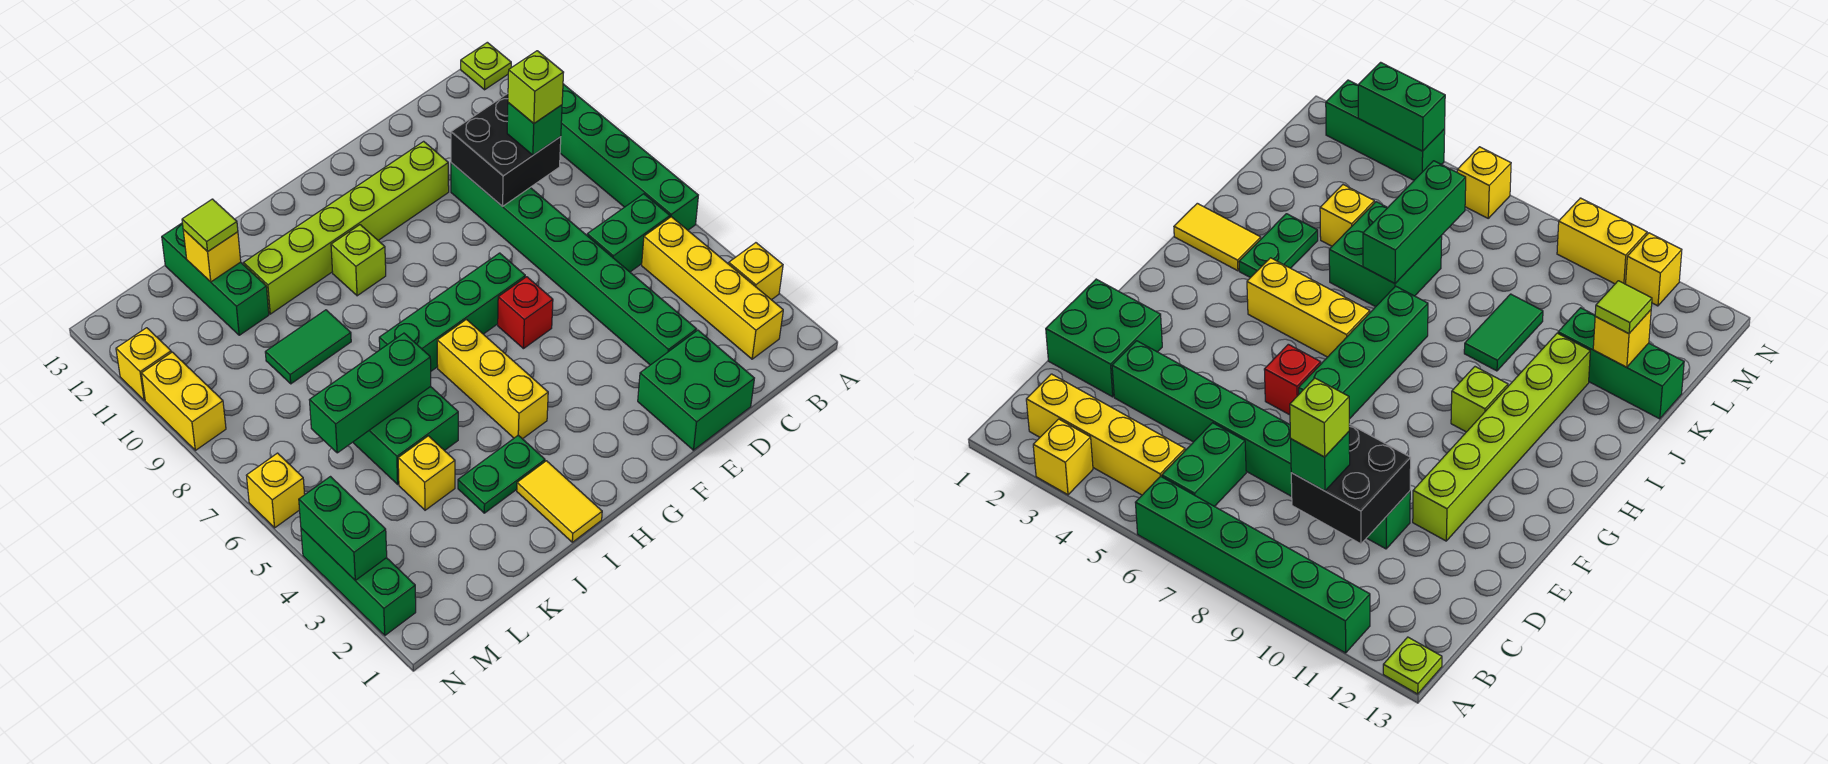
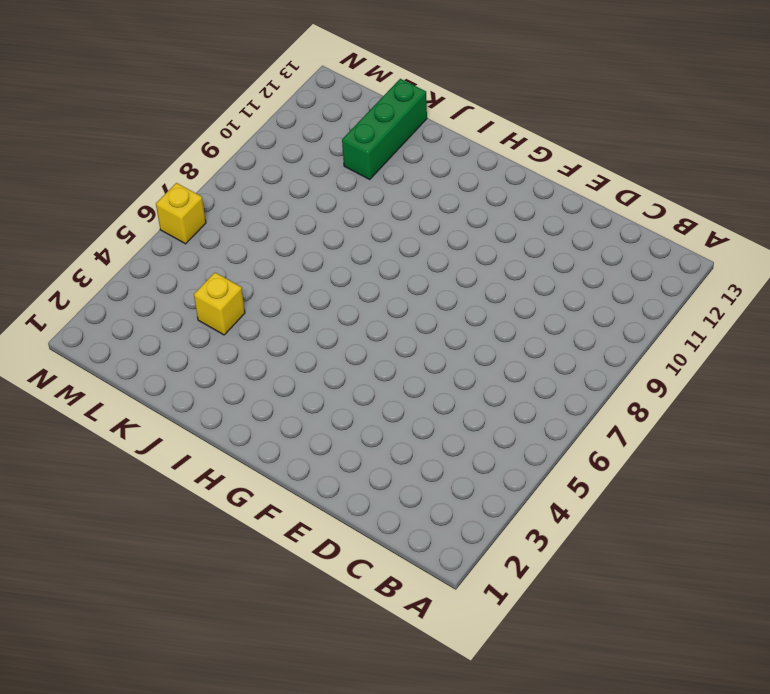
none -> yellow brick A3 level 1
none -> green brick A6:A11 level 1
none -> lime plate A13 level 1

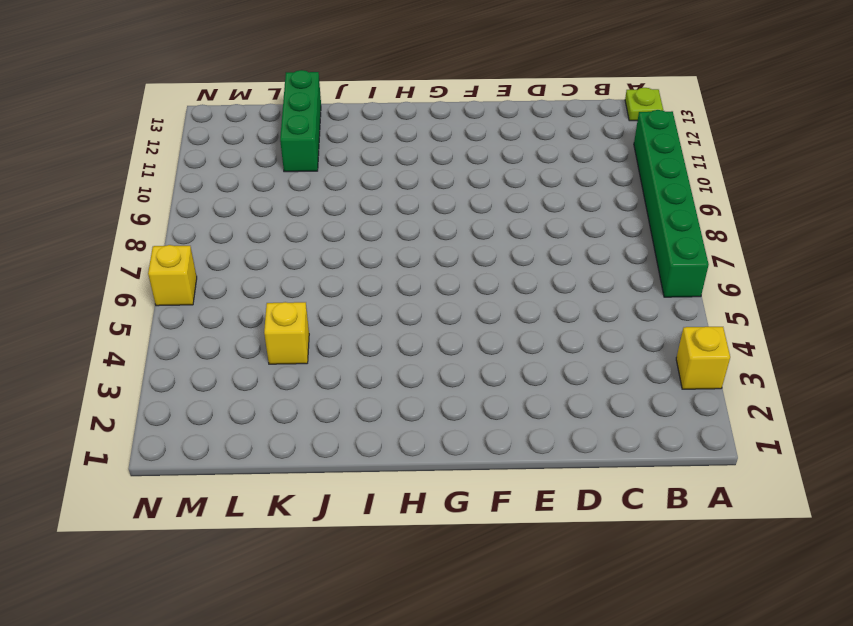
none -> yellow brick B2:B5 level 1
none -> green brick B6:C6 level 1
none -> green brick D1:E2 level 1

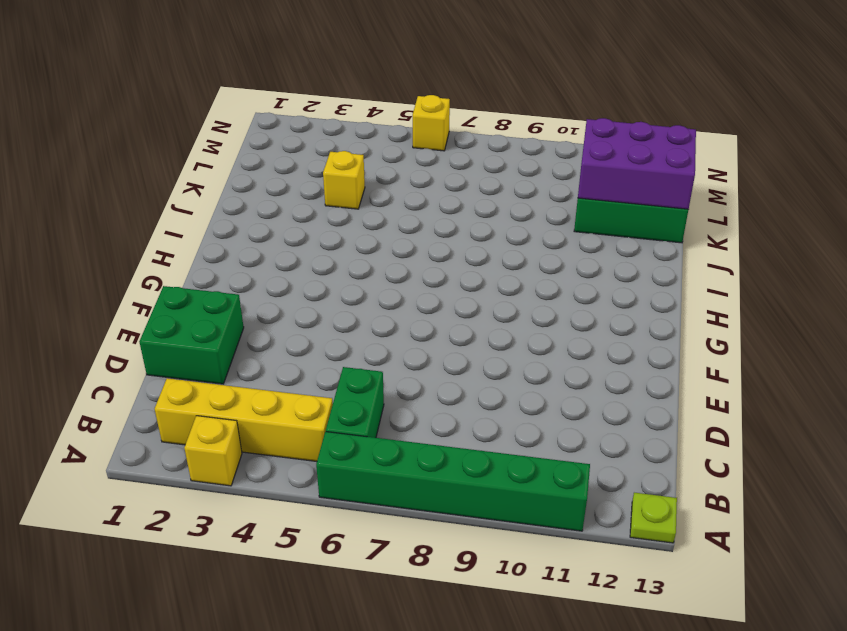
purple brick K11:L13 level 2 -> yellow brick K12 level 2
none -> green brick D3:D10 level 1
none -> lime brick E11:J11 level 1
none -> red brick F6 level 1

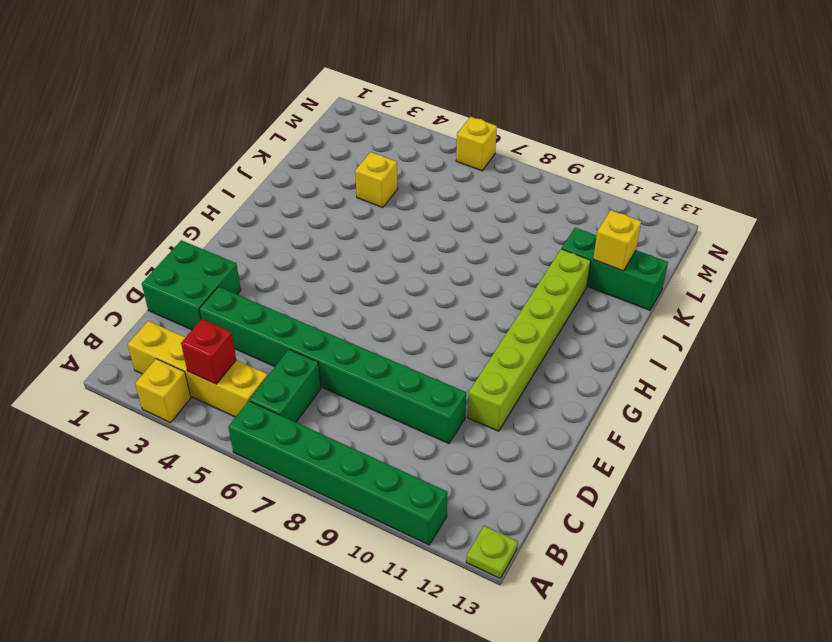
red brick B4 level 2 -> red brick F6 level 1
none -> green brick F7:I7 level 1
none -> yellow brick H4:H6 level 1
none -> lime brick H10 level 1

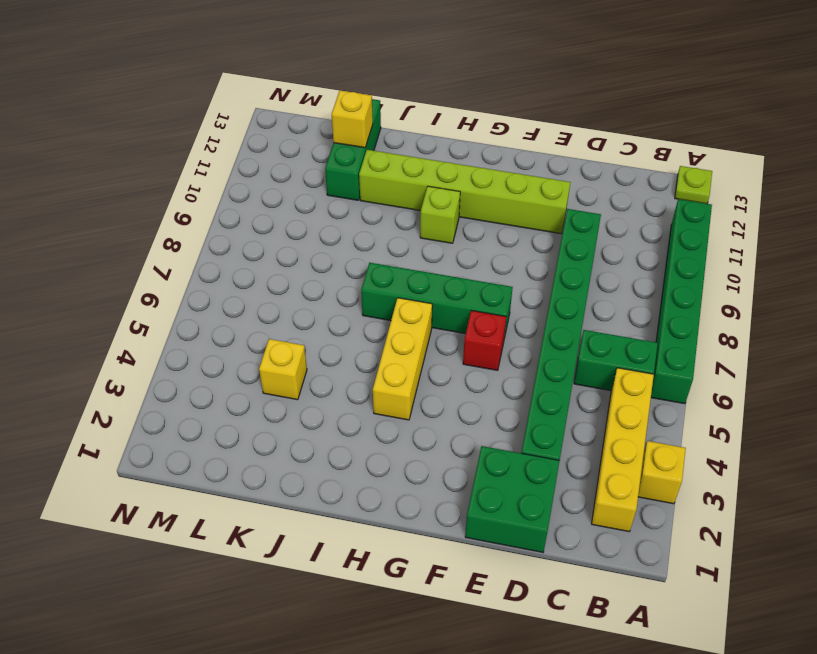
none -> yellow tile I1:I2 level 1
none -> green plate I3:J3 level 1
none -> green brick J5:K6 level 1

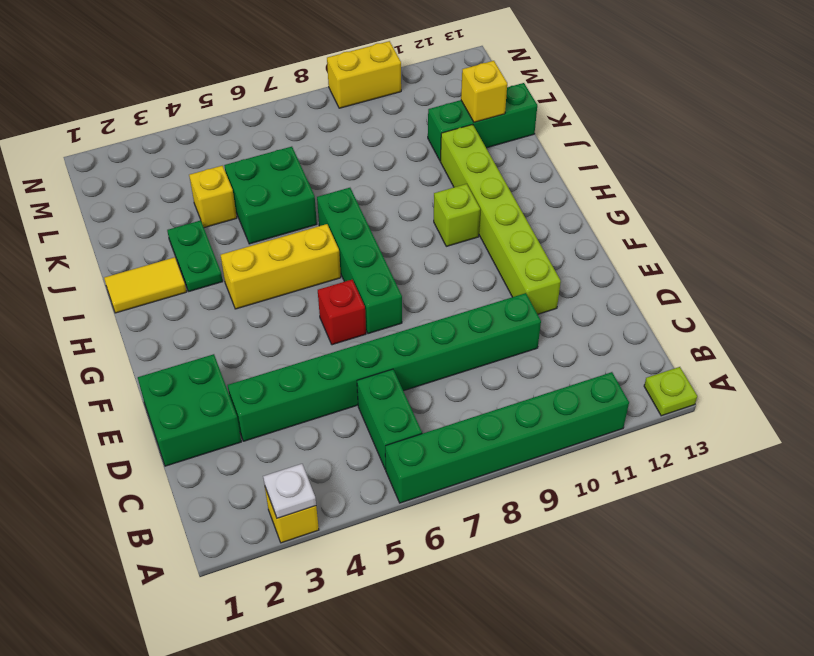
white plate A3 level 2 -> none
none -> yellow brick B2:B5 level 1
none -> green tile J9:K9 level 1
none -> green brick N2:N4 level 1

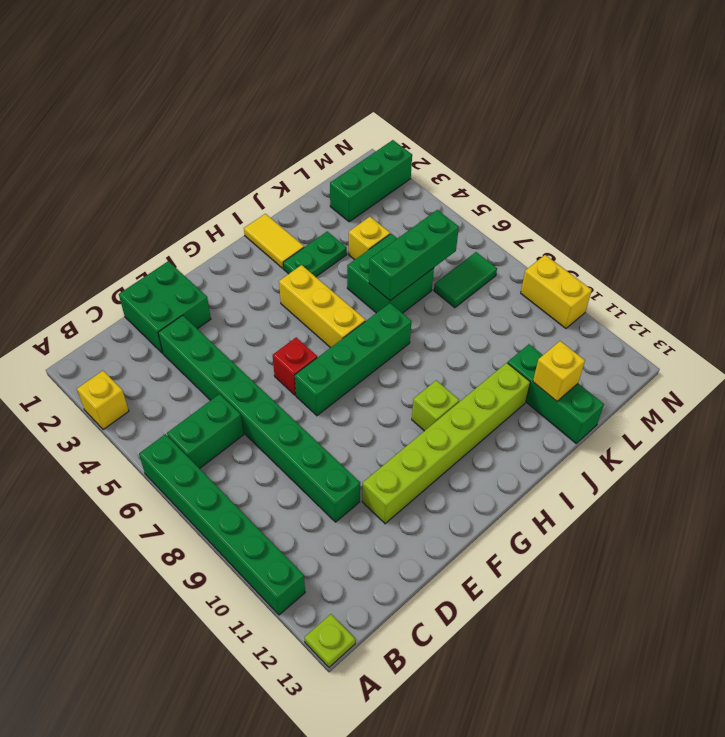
green brick L2:N2 level 1 -> green brick N2:N4 level 1
green tile L7:M7 level 1 -> green tile J9:K9 level 1
none -> yellow brick B2:B5 level 1
none -> yellow brick N6 level 1
none -> yellow brick N11 level 1

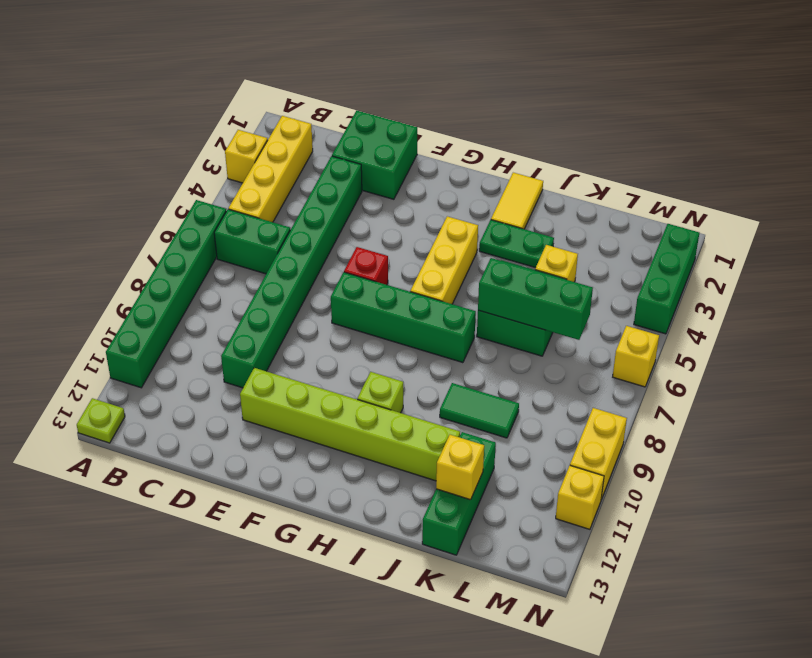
none -> black brick C9:D10 level 2
none -> green brick N3:N4 level 2
none -> green brick C9 level 3

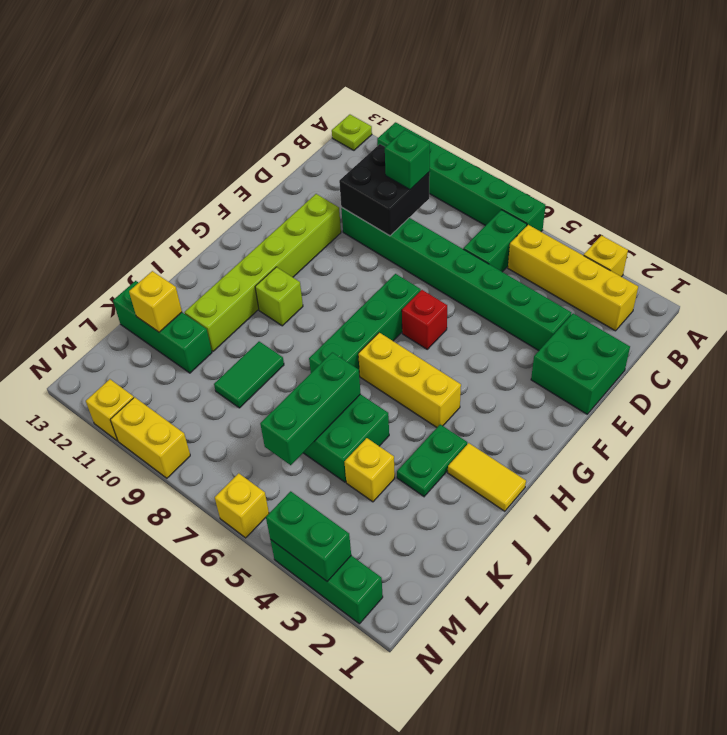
none -> lime tile K12 level 3
none -> lime brick C9 level 4

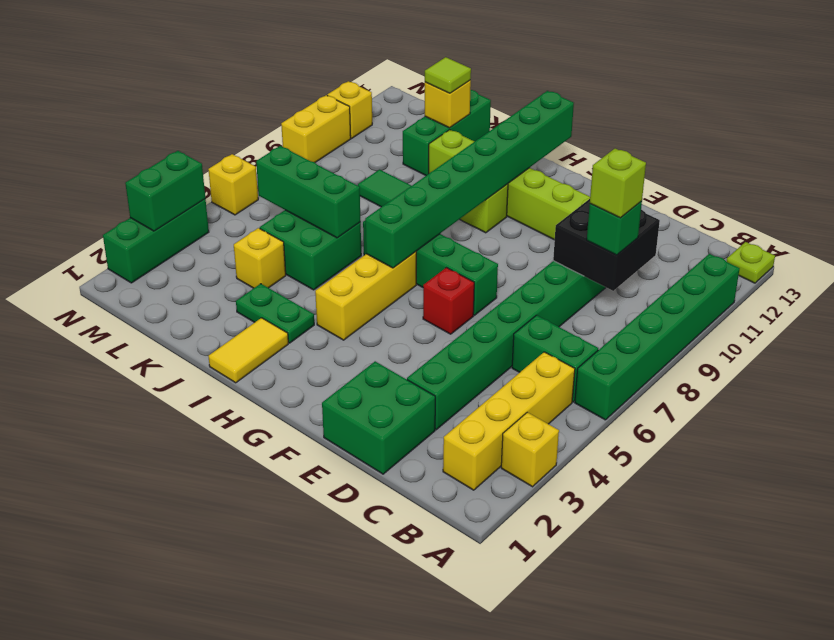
green brick H6:H13 level 2 -> none

